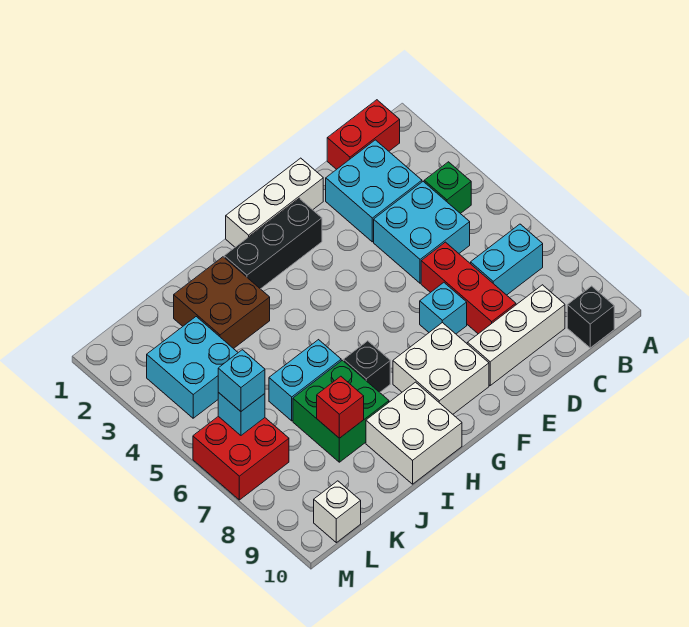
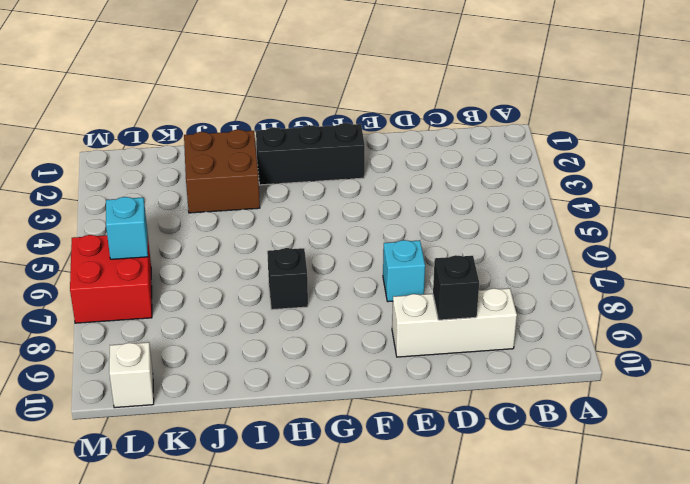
black brick D9 level 2 -> black brick B10 level 1
none -> red brick B1:C1 level 1
none -> green brick B4 level 1
none -> cyan brick B7:C7 level 1

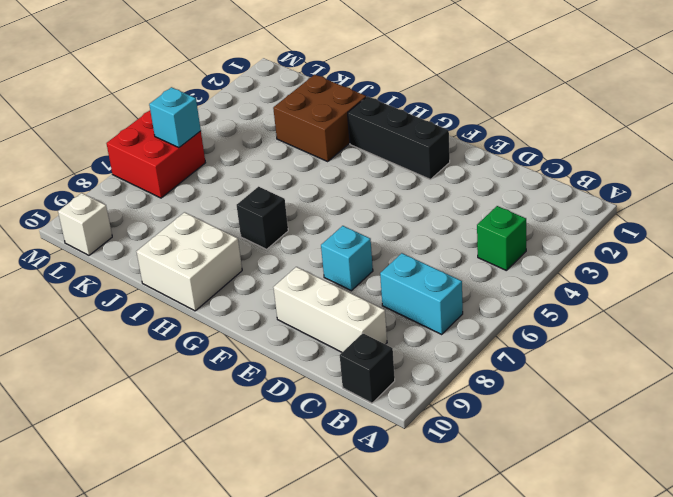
none -> red brick B1:C1 level 1
none -> cyan brick C2:D3 level 1
none -> cyan brick C4:D5 level 1

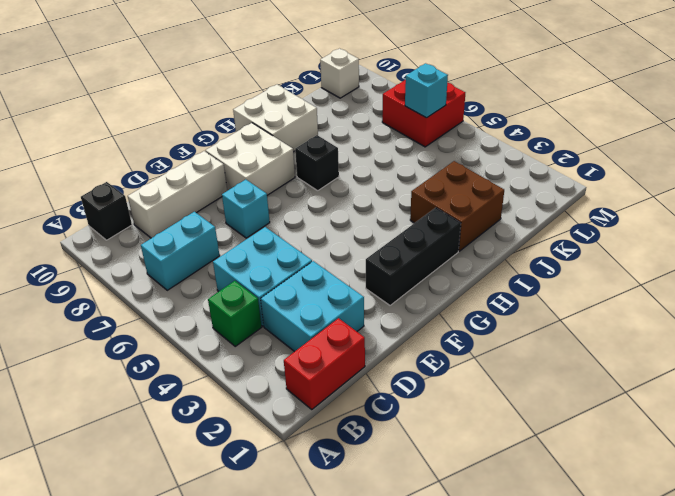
none -> red brick D6:D8 level 1
none -> white brick E1:G1 level 1
none -> cyan brick I6:J6 level 1

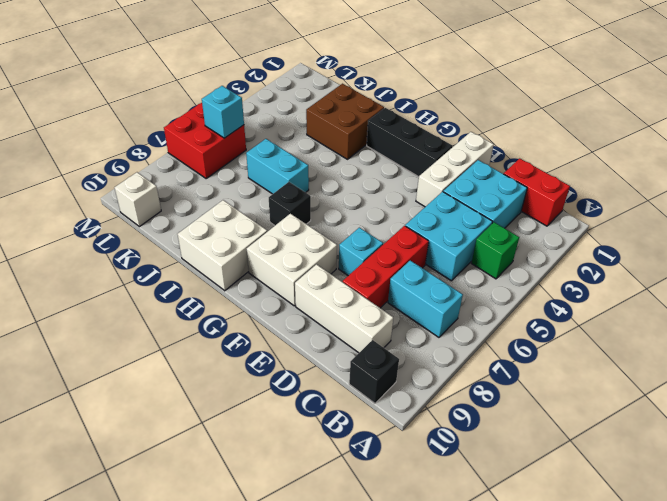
white brick E1:E3 level 1 -> white brick E1:G1 level 1
none -> green brick I7:J8 level 1
none -> cyan brick K3:L4 level 1
none -> red brick J8 level 2

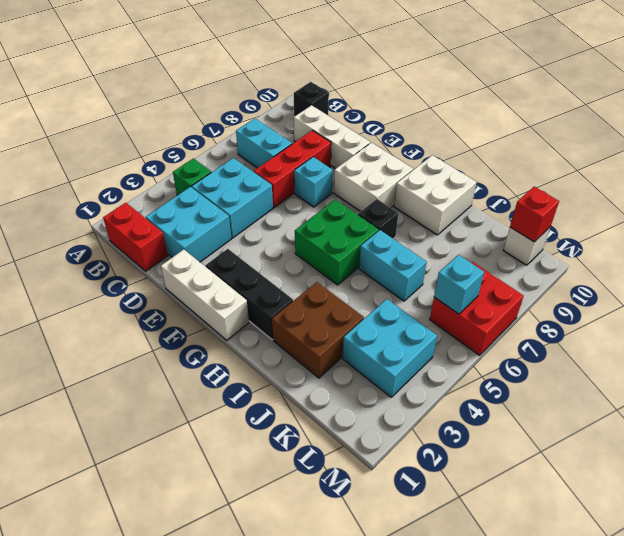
green brick G5:H6 level 1 -> green brick I7:J8 level 1
red brick L10 level 2 -> red brick J8 level 2
none -> cyan brick L6 level 3

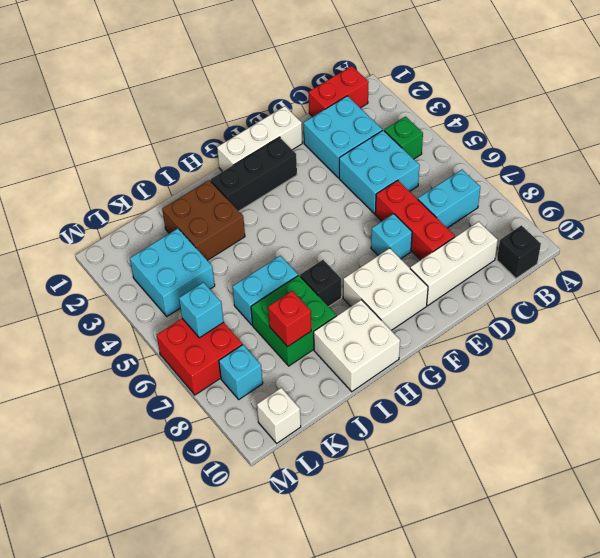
cyan brick L8 level 1 -> cyan brick L6 level 3

